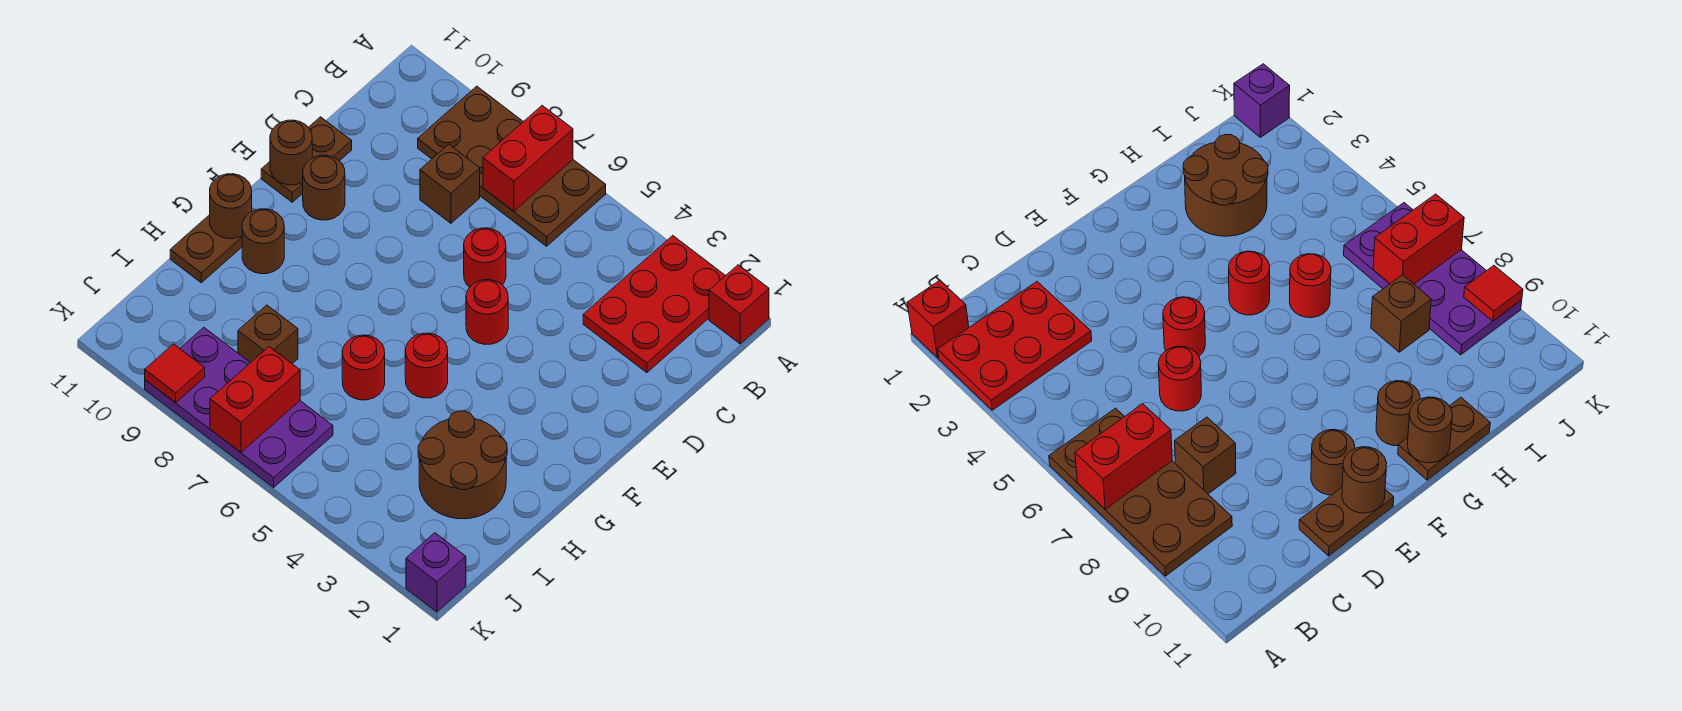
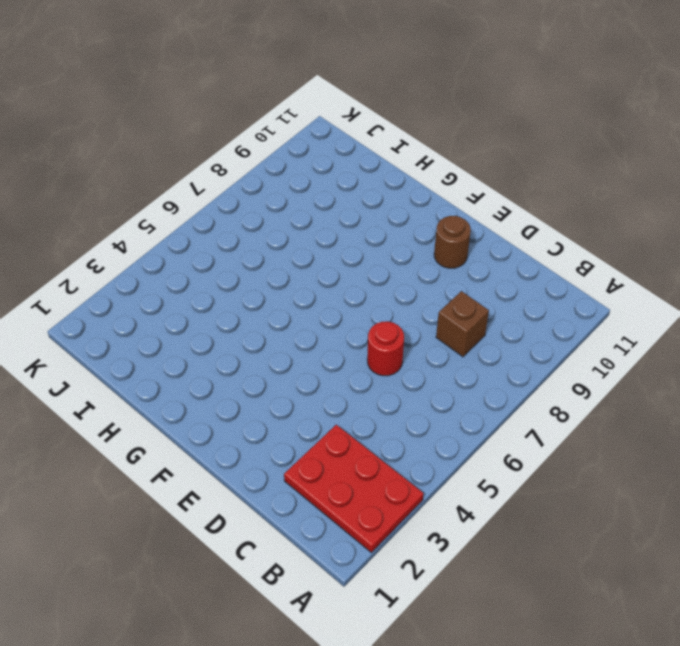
none -> red brick A1 level 1
none -> brown plate A6:B9 level 1
none -> brown plate D11:E11 level 1

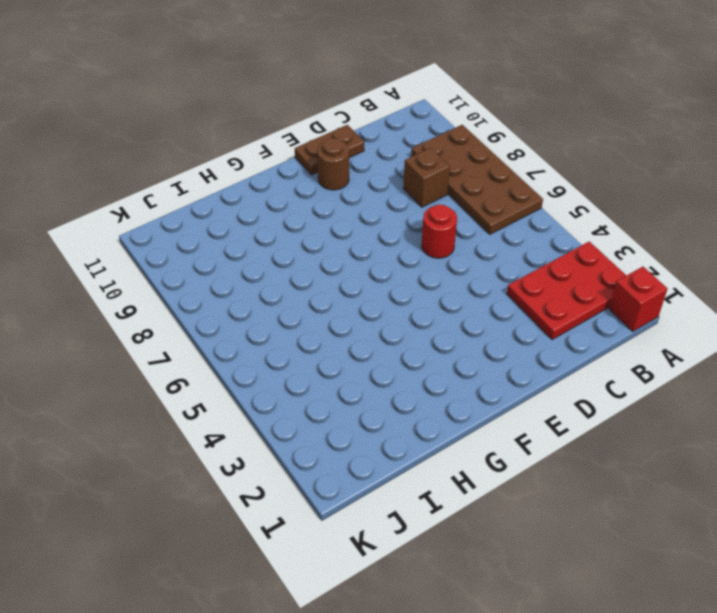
none -> red round brick E5 level 1
none -> red round brick G5 level 1
none -> brown round brick G10 level 1

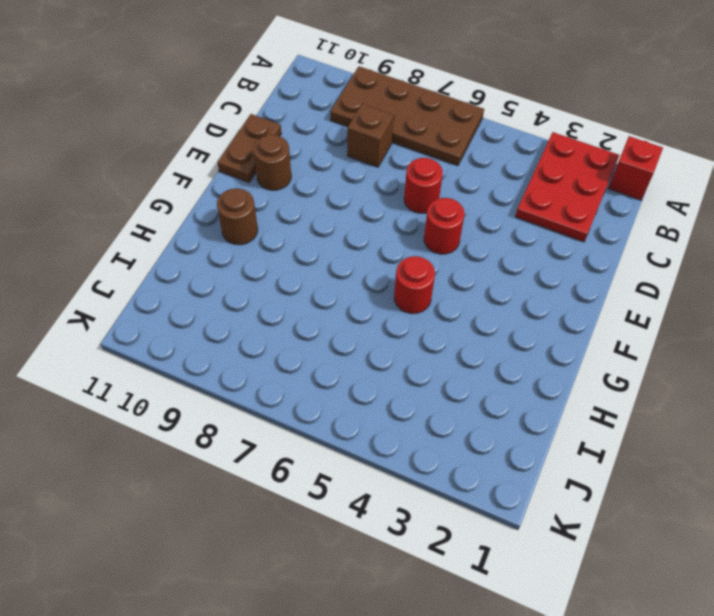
none -> brown plate G11:H11 level 1
none -> brown round brick H2:I3 level 1
none -> red round brick H6 level 1

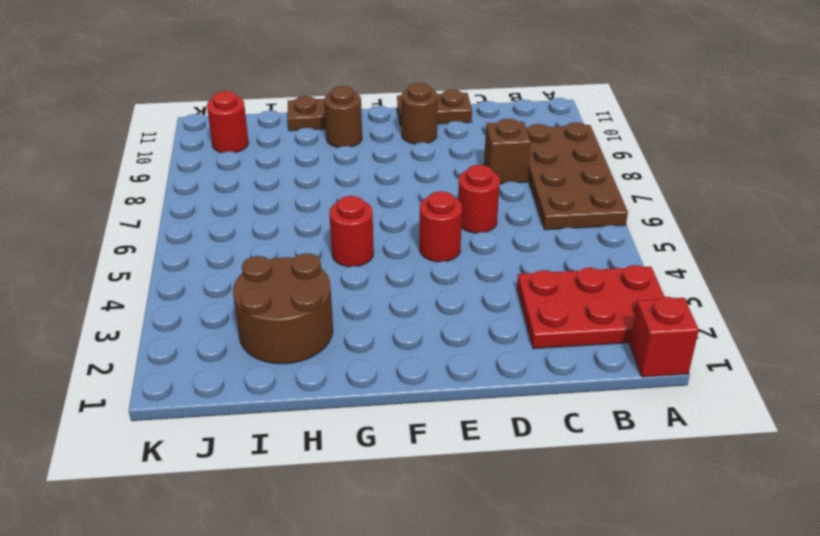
red round brick J10 level 1 -> red round brick H6 level 1
none -> brown brick I8 level 1
none -> purple plate J6:K9 level 1
none -> purple brick K1 level 1

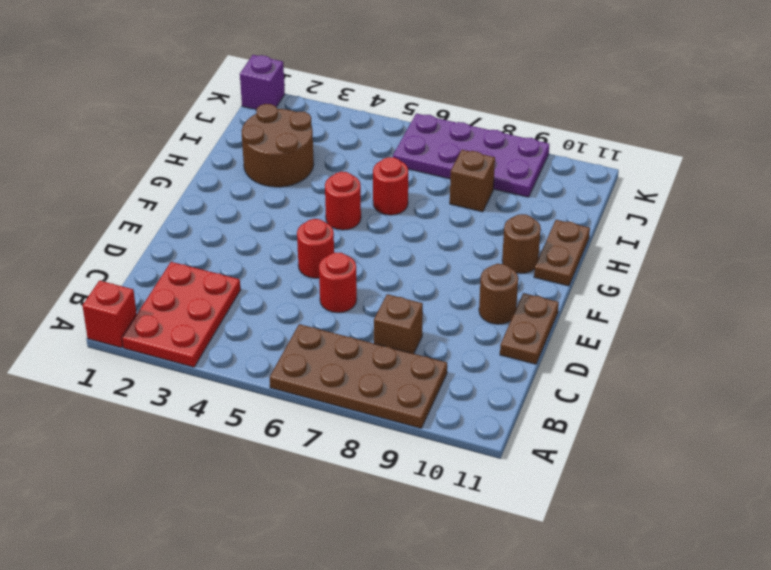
none -> red brick A7:B7 level 2
none -> brown round brick E11 level 2
none -> brown round brick G11 level 2

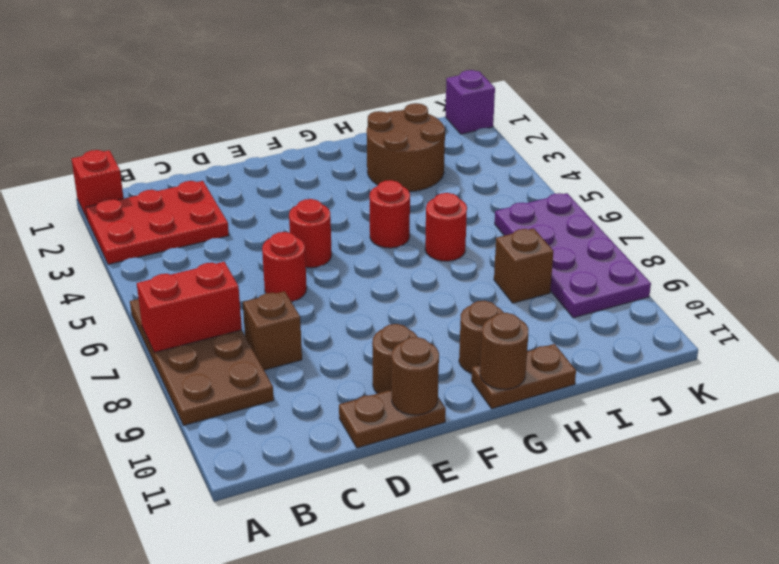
none -> red brick J7:K7 level 2
none -> red tile K9 level 2

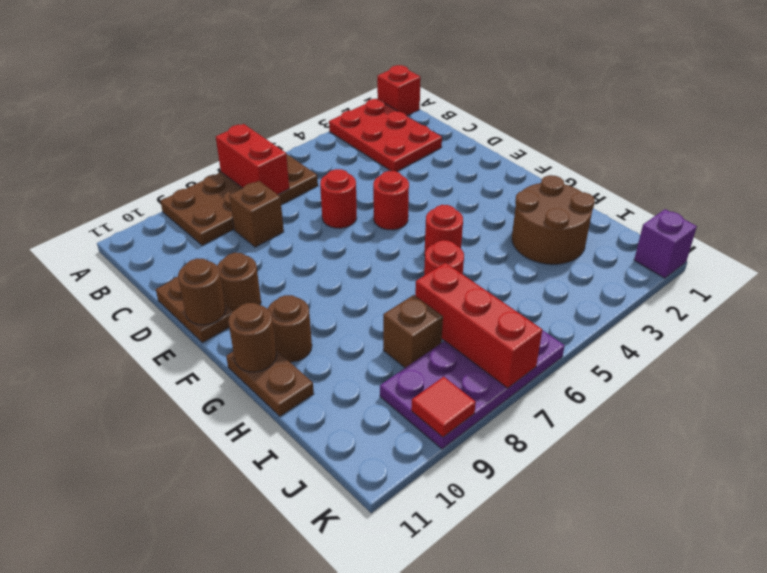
red brick I7:K7 level 2 -> red brick J7:K7 level 2

